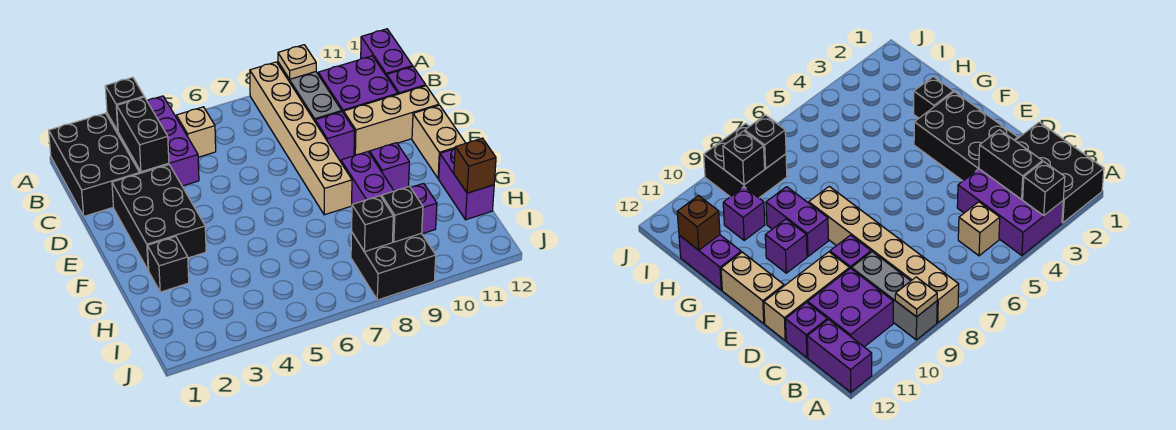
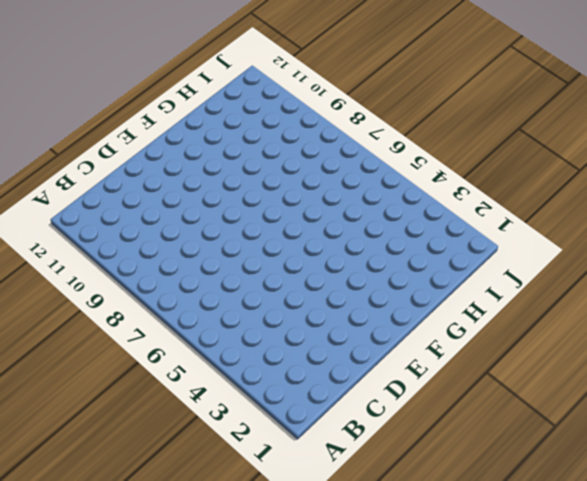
none -> black brick A1:C2 level 1
none -> purple brick A3:C4 level 1
none -> tan brick A8:F8 level 1

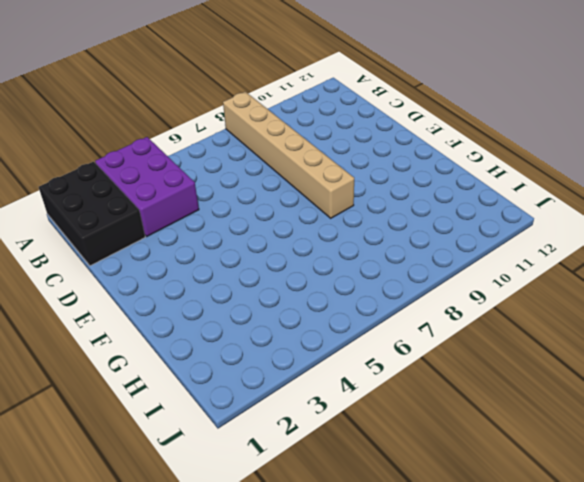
none -> grey brick A9:C9 level 1
none -> purple brick A12:B12 level 1
none -> tan brick B5 level 1

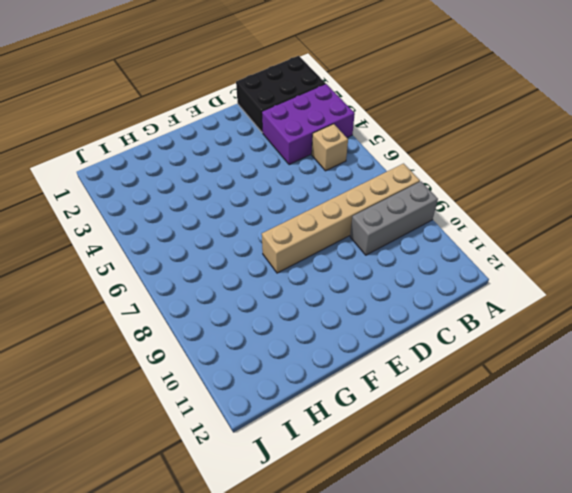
none -> purple brick A12:B12 level 1
none -> purple brick B10:C11 level 1
none -> purple brick C12 level 1

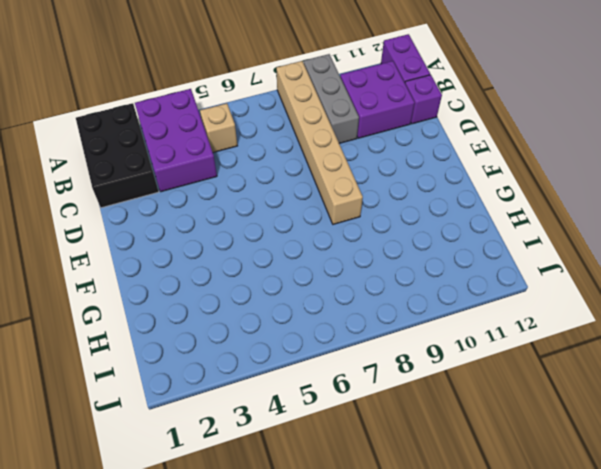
none -> black brick D2:F3 level 1
none -> purple brick D9 level 1
none -> tan brick D10:D12 level 1

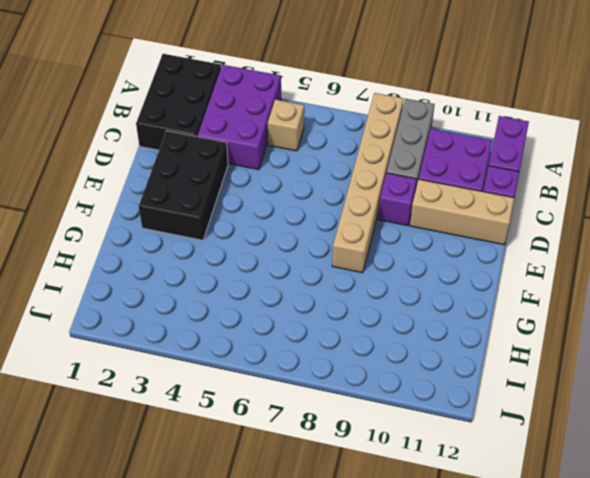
none -> tan brick E12:F12 level 1
none -> purple brick F9:G9 level 1
none -> purple brick F10 level 1

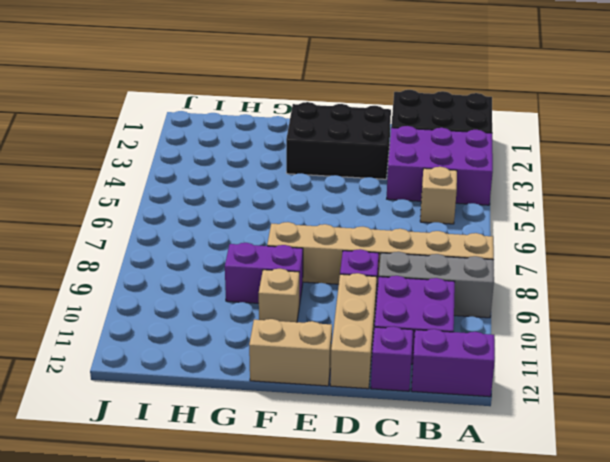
tan brick F10 level 1 -> purple brick F10 level 1
none -> black brick G2 level 1
none -> purple brick G12:H12 level 1
none -> purple brick H10 level 1

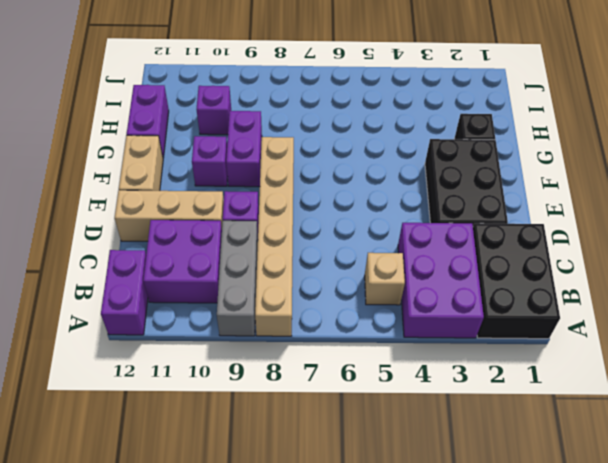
none -> purple brick C12 level 1
none -> black brick I8:J9 level 1
none -> black brick A3 level 2

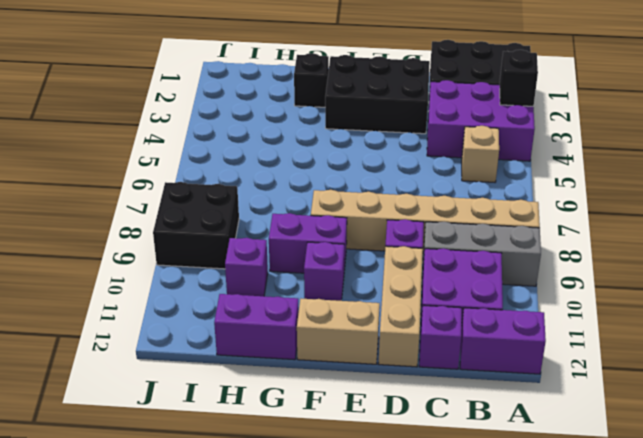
none -> tan plate A9 level 2
none -> black brick B3:C3 level 2
none -> brown brick H12 level 2

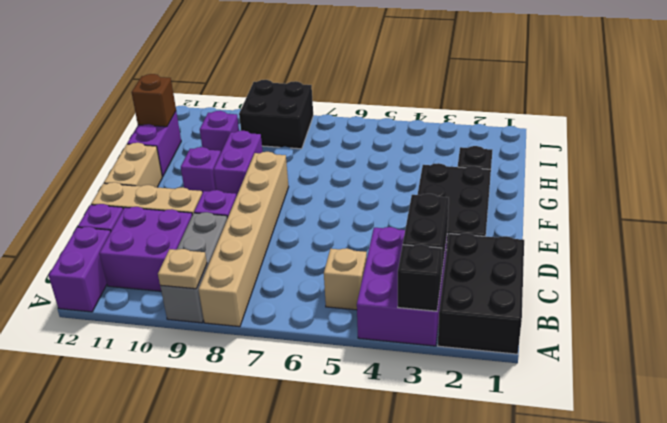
none -> black brick I8 level 2
none -> black brick I9 level 2

